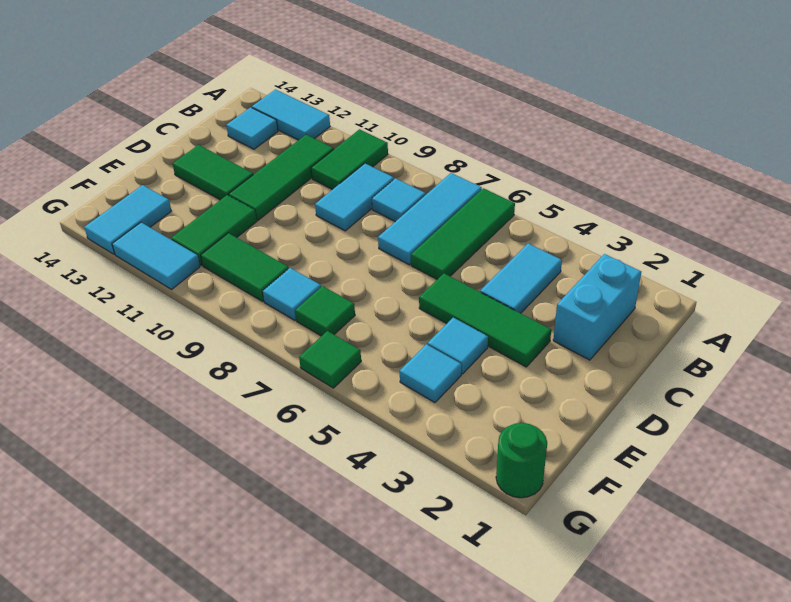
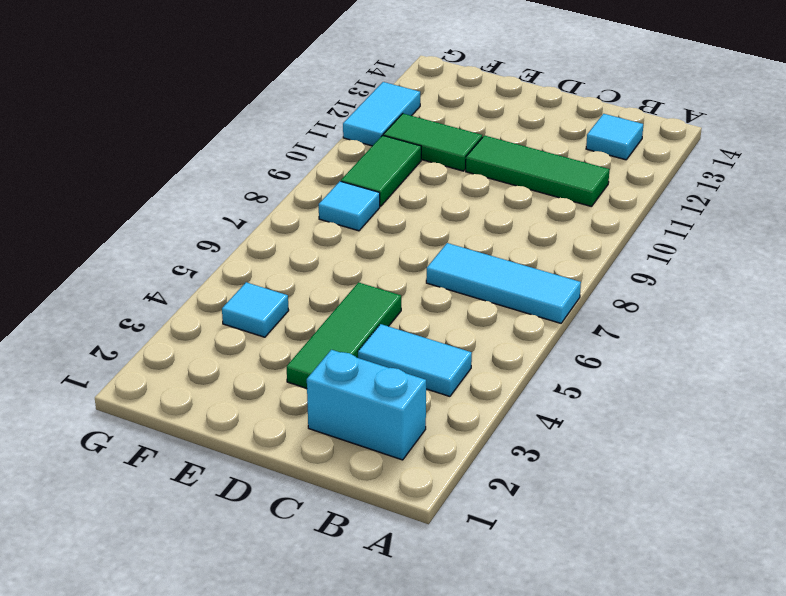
none -> green tile A6:C6 level 1
none -> green tile A10:B10 level 1
none -> cyan tile A12:A13 level 1

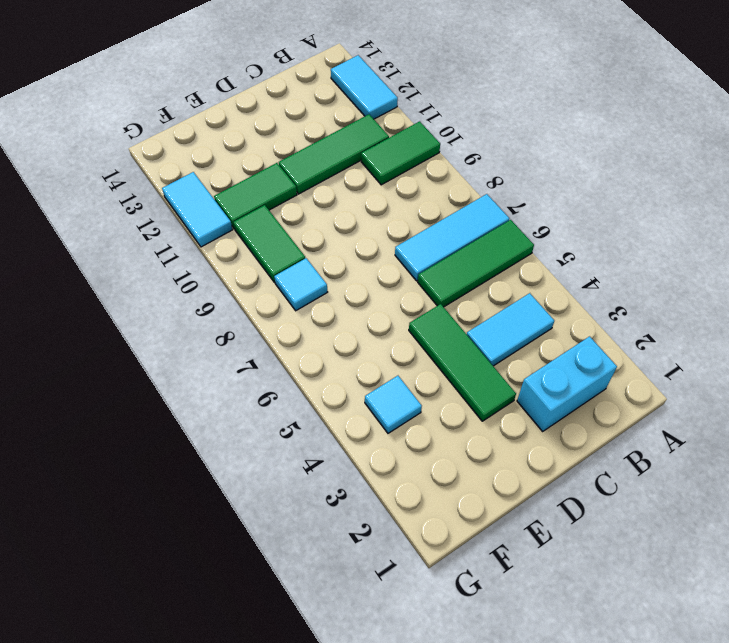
none -> cyan tile B8 level 1
none -> cyan tile B9:C9 level 1
none -> cyan tile B13 level 1

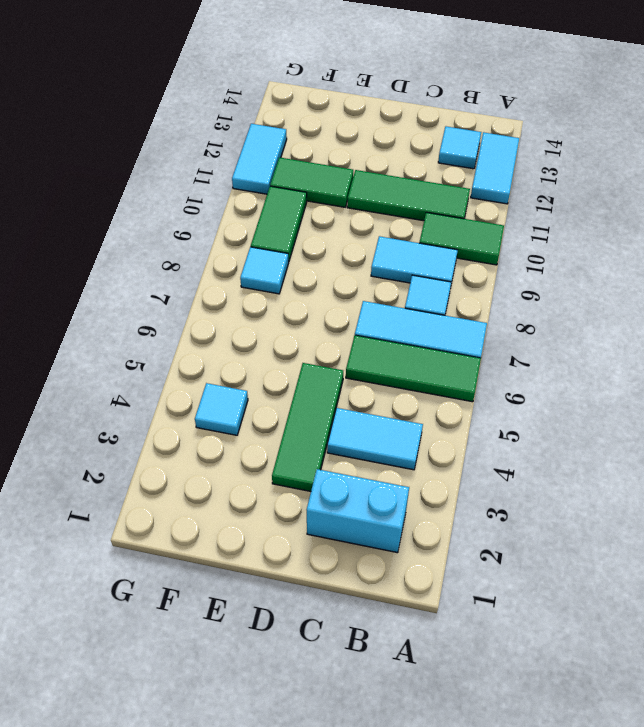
none -> green tile D12:D13 level 1
none -> cyan tile E4 level 1
none -> green tile F7 level 1

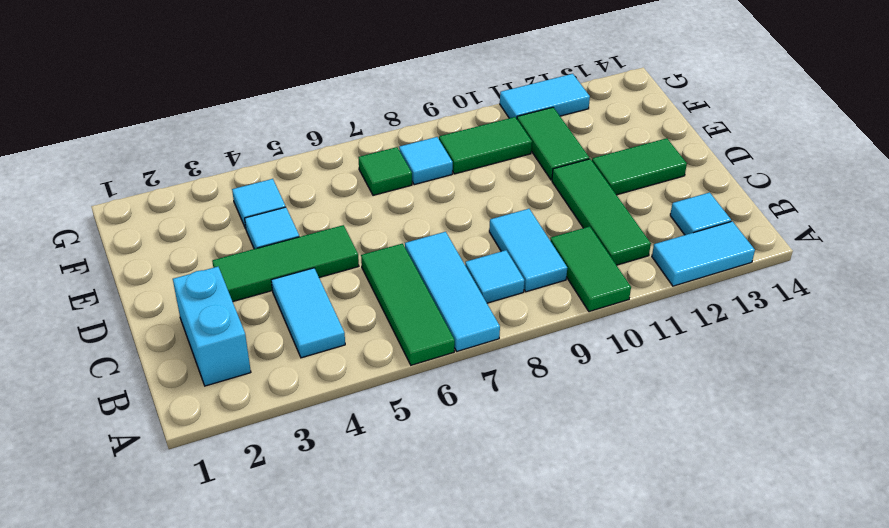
none -> cyan tile F13:G13 level 1
none -> green round brick G1 level 1
none -> green tile G6 level 1

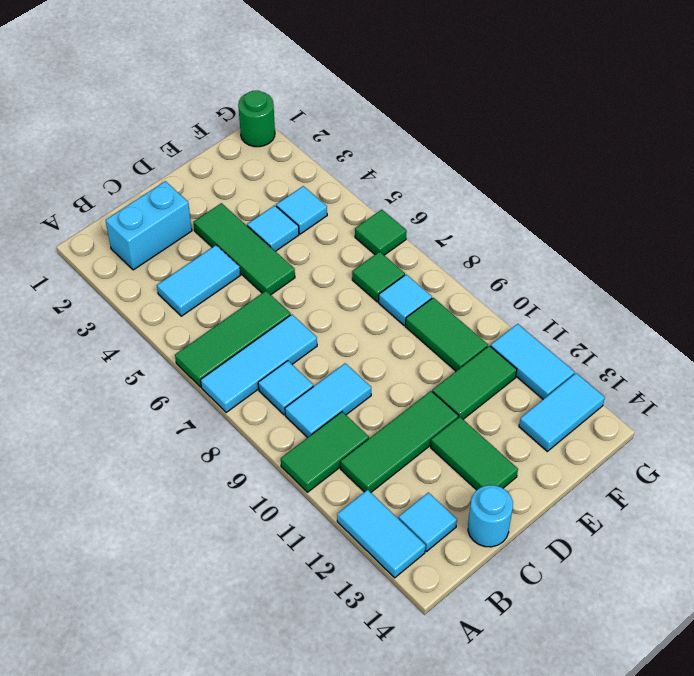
cyan round brick C14 level 1 -> none

